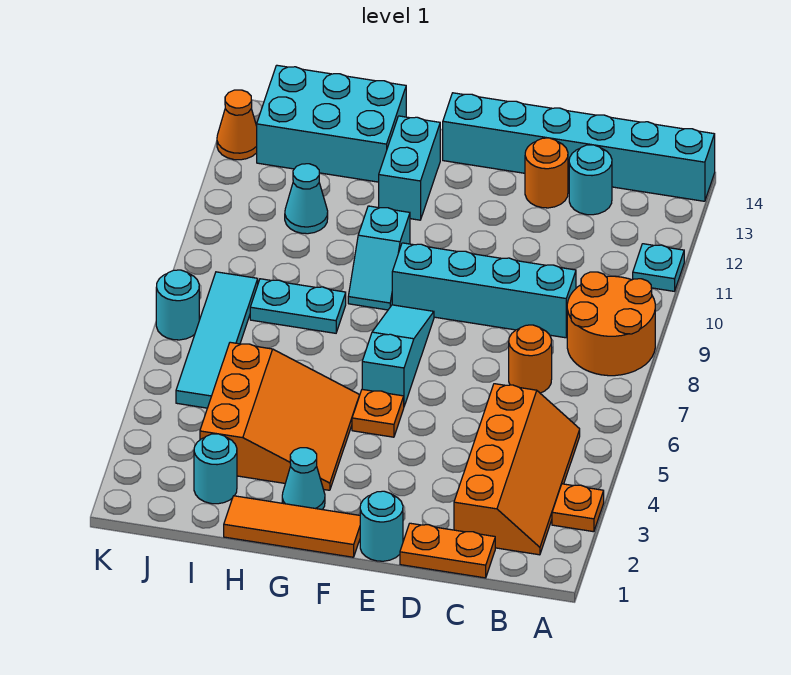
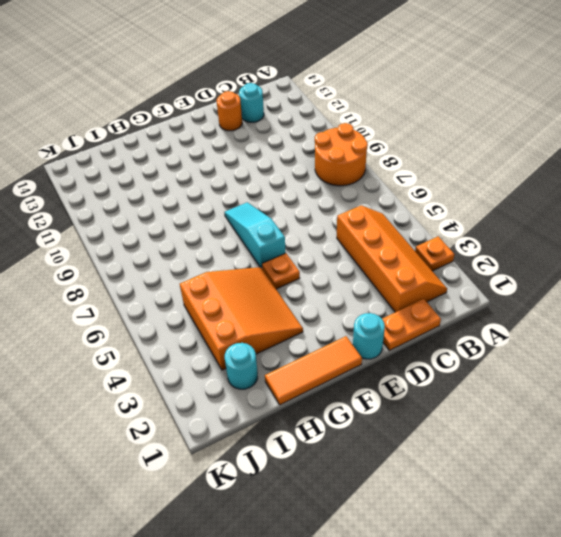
none -> cyan plate A11 level 1
none -> cyan brick A14:F14 level 1
none -> orange round brick C7 level 1

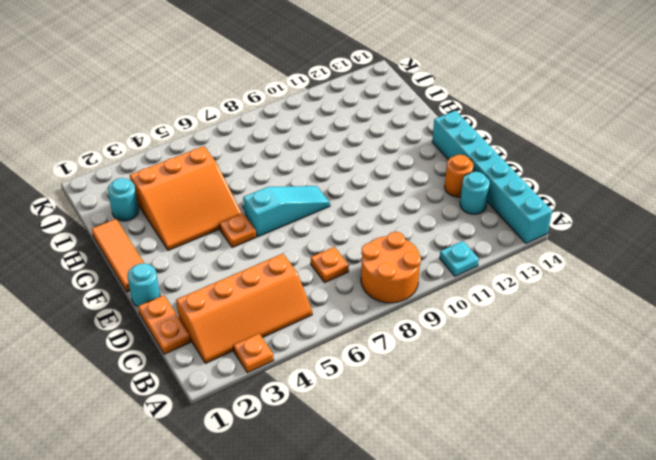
orange plate C7 level 1 -> orange round brick C7 level 1
none -> cyan brick C9:F9 level 1
none -> cyan cone G2 level 1
none -> cyan slope G9:G10 level 1 top 10

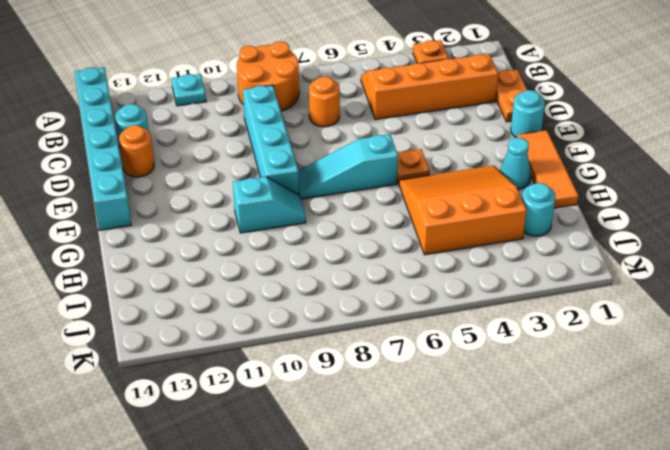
none -> cyan brick G12:G13 level 1
none -> cyan plate H8:I8 level 1
none -> cyan brick H13:J14 level 1

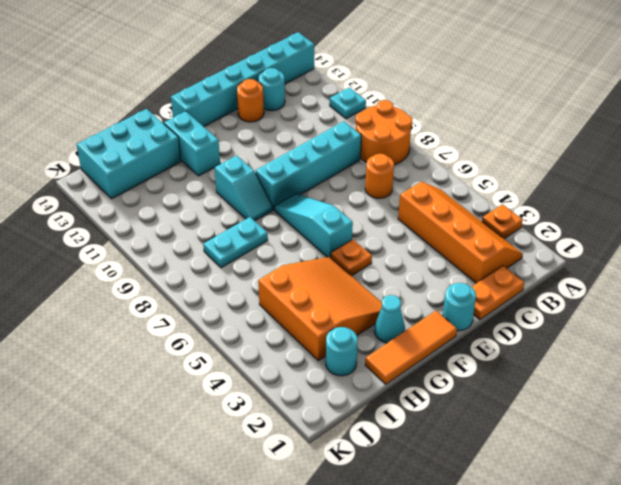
none -> cyan cone I11 level 1
none -> cyan tile J5:J8 level 1
none -> cyan round brick K7 level 1

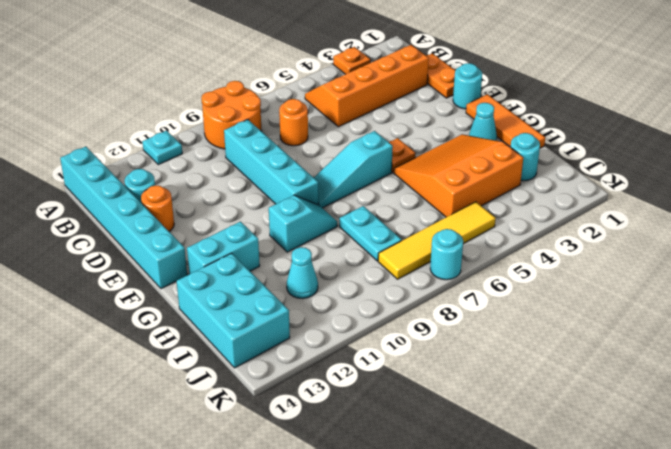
yellow tile J5:J8 level 1 -> cyan tile J5:J8 level 1
none -> orange cone K13 level 1

